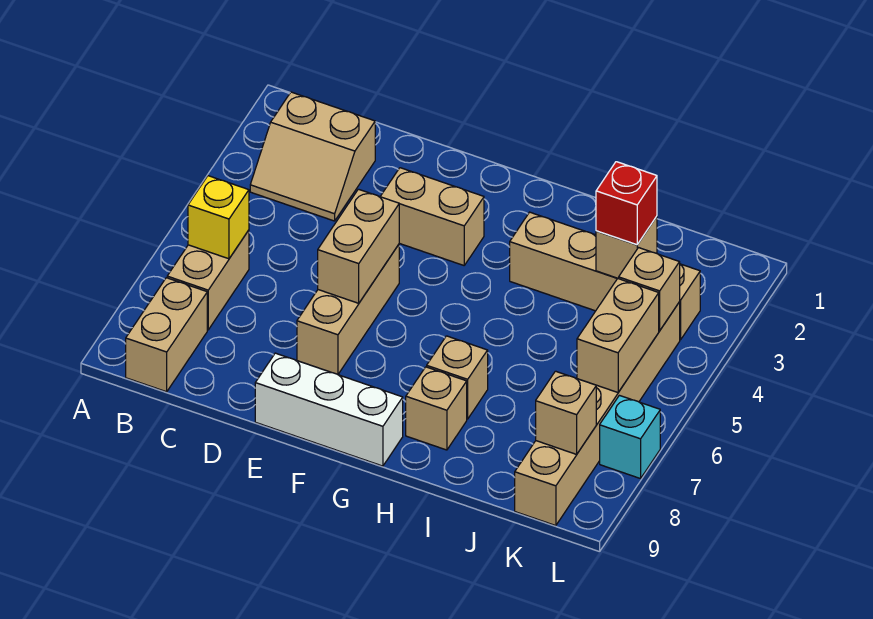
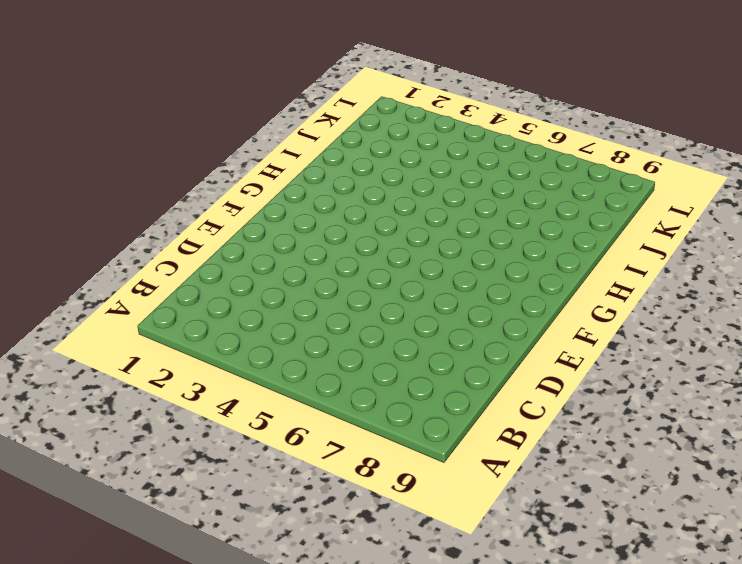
none -> tan slope B2:C3 level 1 top 2
none -> tan brick B6:B7 level 1
none -> tan brick B8:B9 level 1

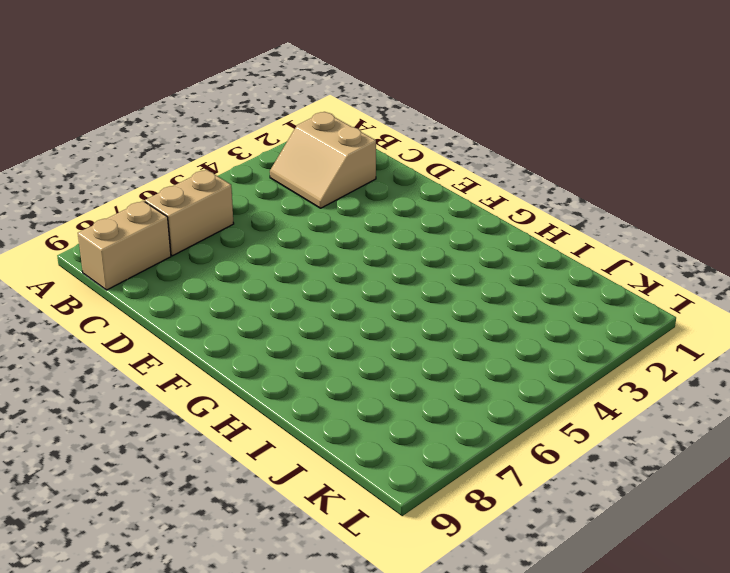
none -> tan brick E3:F3 level 1
none -> tan brick E5:E7 level 1
none -> white brick E9:G9 level 1

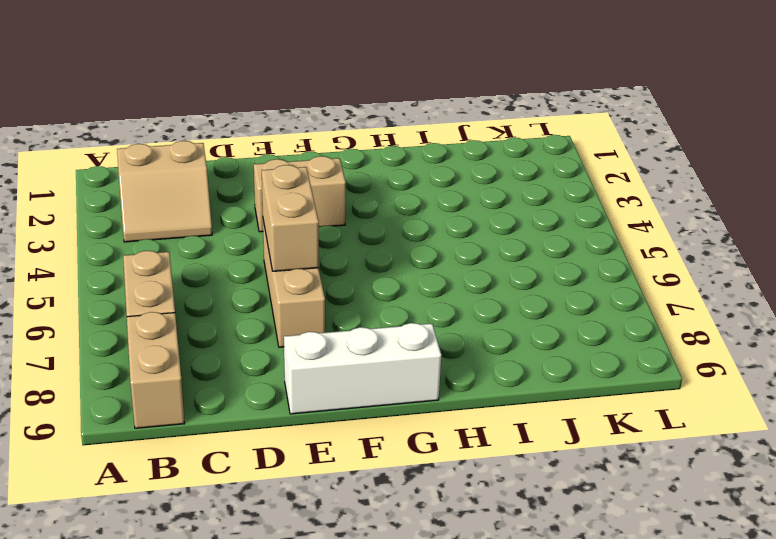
none -> tan brick H3:K3 level 1
none -> tan brick H7 level 1
none -> tan brick H8 level 1

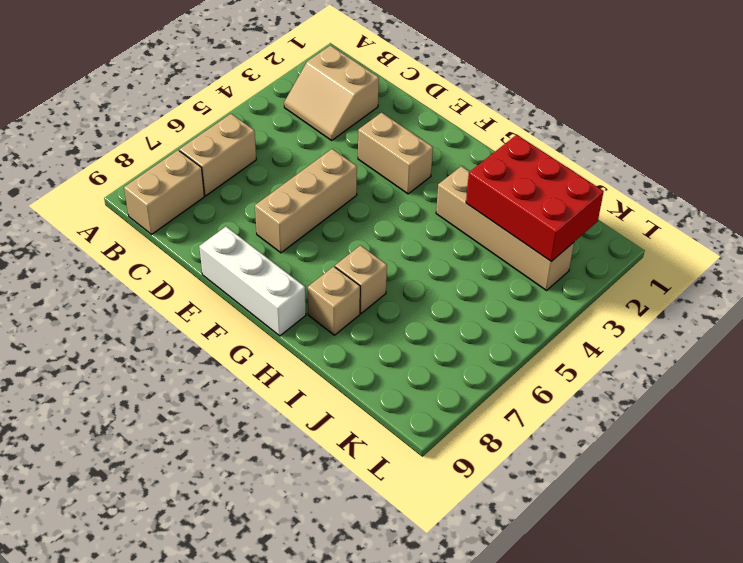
red brick I2:K3 level 2 -> tan brick J3 level 2
none -> tan brick K4:K9 level 1
none -> cyan brick L7 level 1
none -> yellow brick B6 level 2

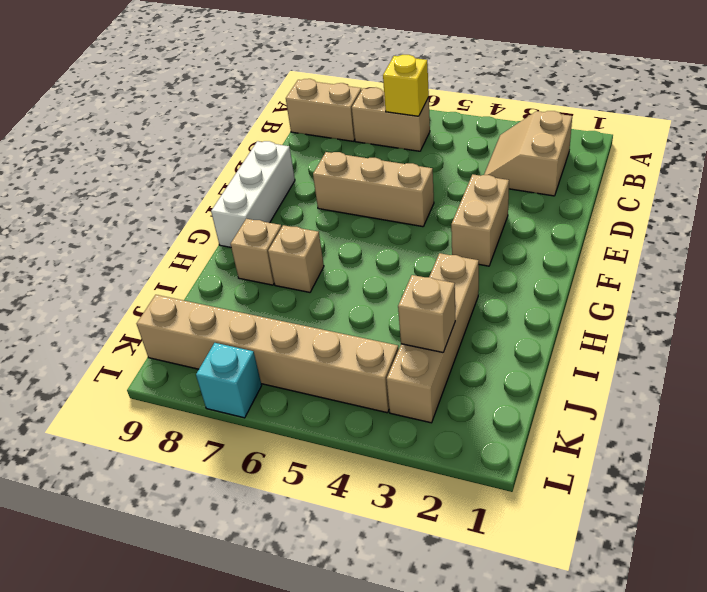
none -> tan brick E5:E6 level 2
none -> tan brick K4 level 2
none -> tan brick K5:K6 level 2

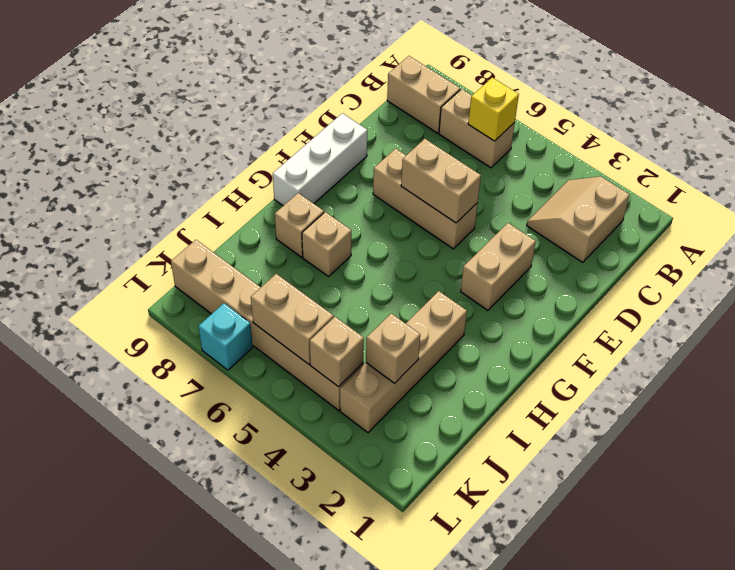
none -> tan brick K8 level 2
none -> red brick J3 level 3

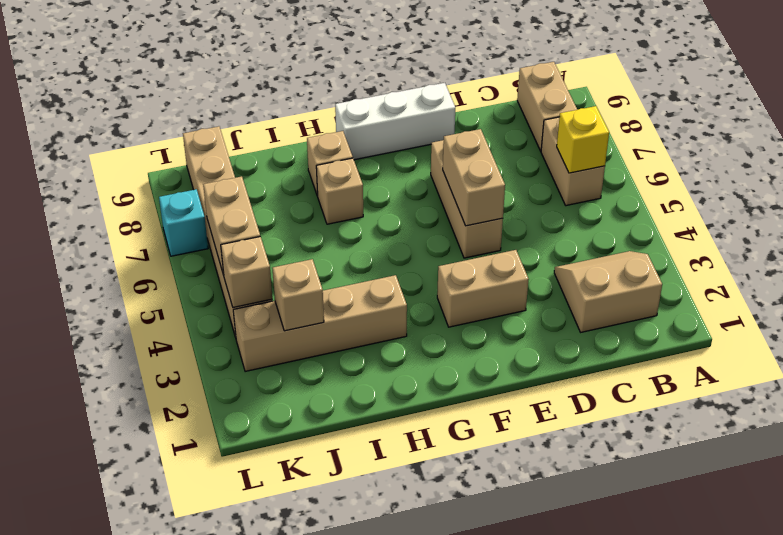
none -> tan brick K8 level 2
none -> red brick J3 level 3

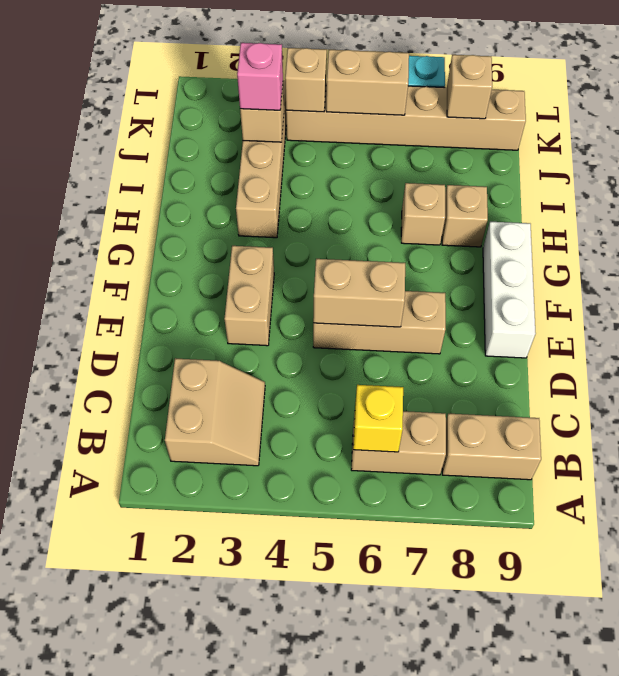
pink brick J3 level 3 -> red brick J3 level 3

